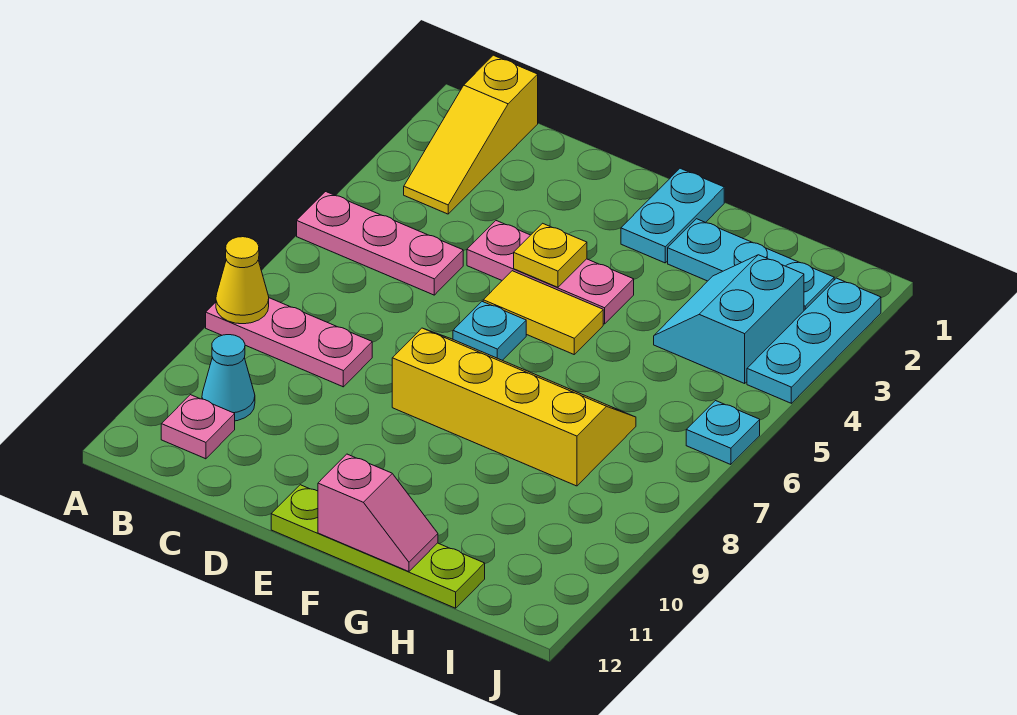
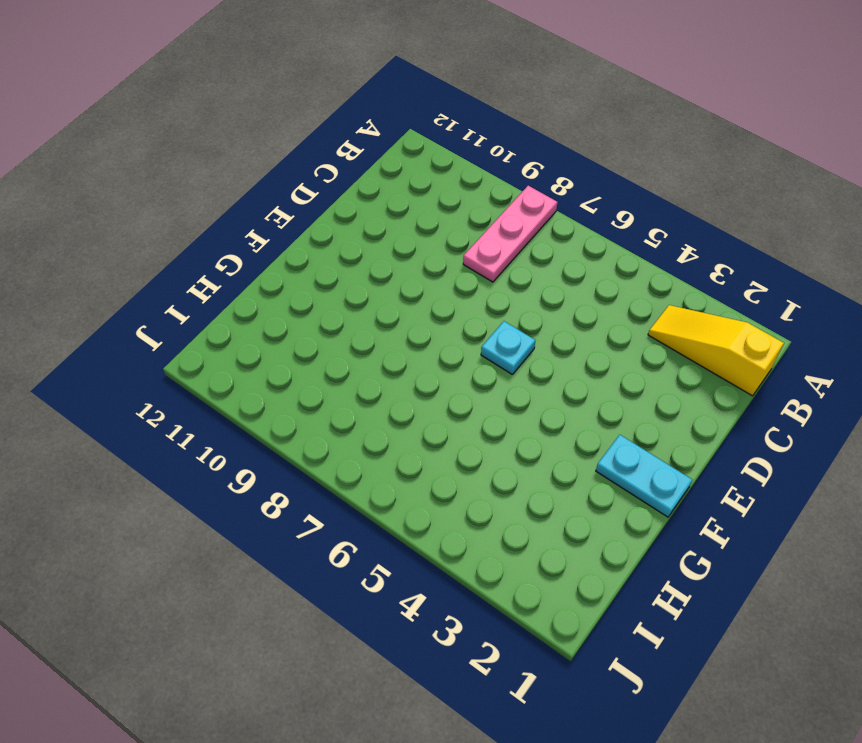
none -> pink plate A5:C5 level 1
none -> cyan cone B10 level 1
none -> pink plate B11 level 1

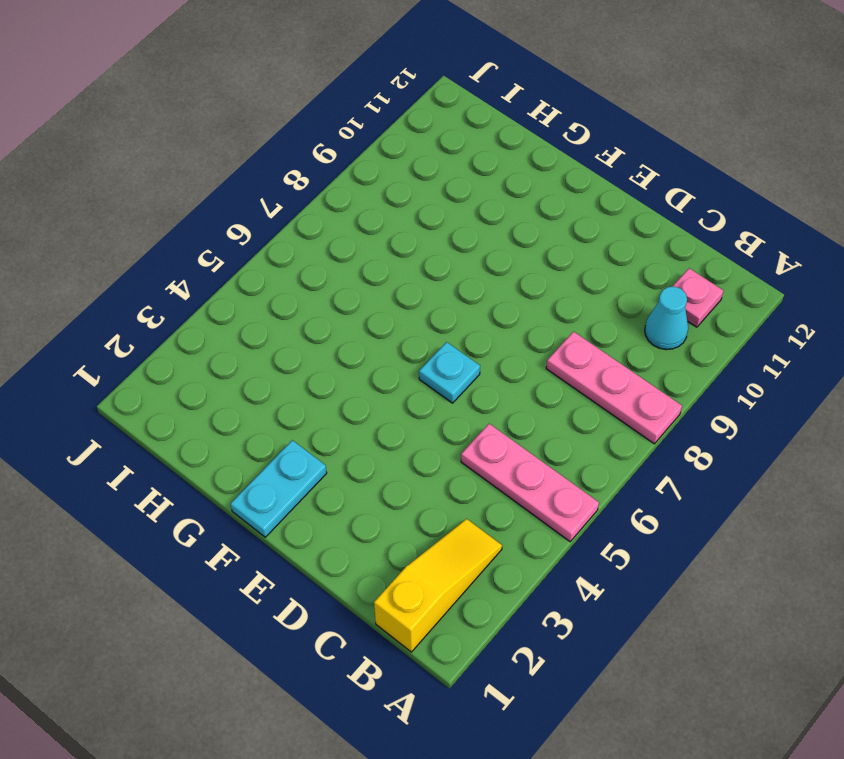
none -> pink plate D4:F4 level 1
none -> yellow tile E5:F5 level 1
none -> yellow slope E7:H8 level 1 top 8

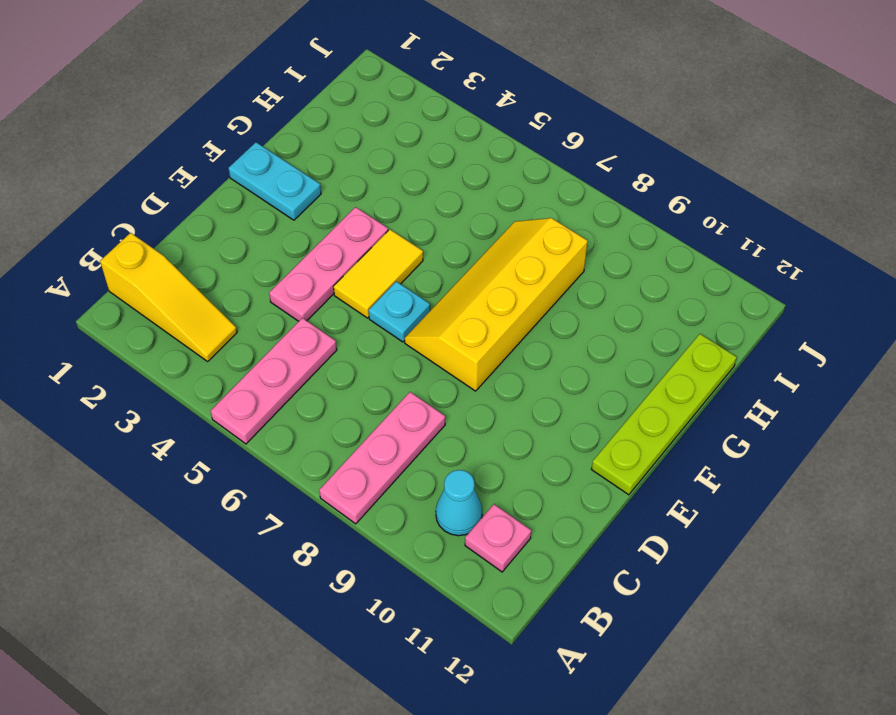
none -> cyan plate G2:I2 level 1
none -> cyan slope H3:I4 level 1 top I
none -> cyan plate J2:J4 level 1

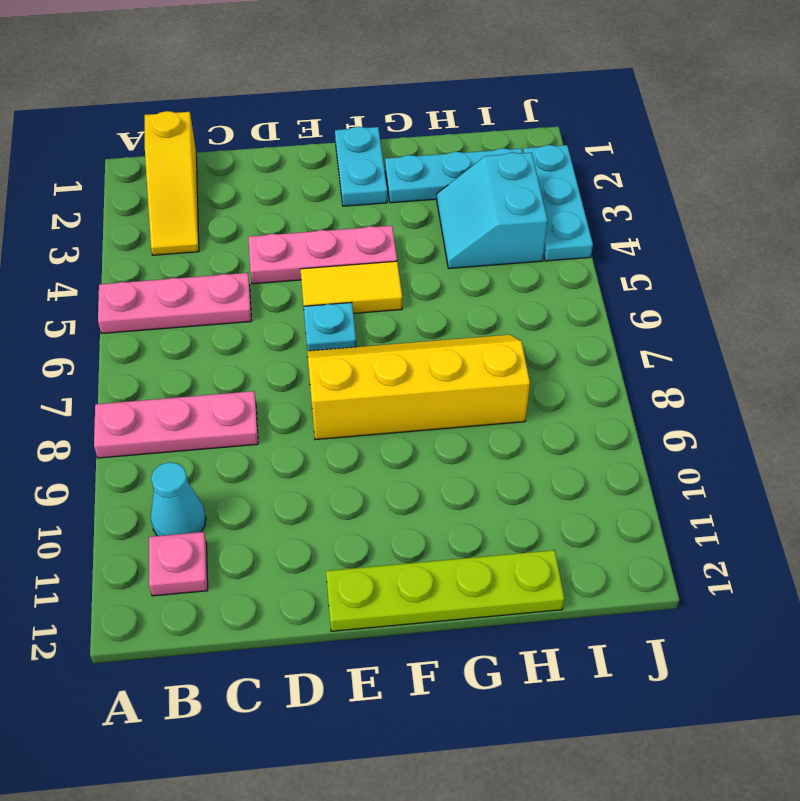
none -> cyan plate J6 level 1
none -> yellow cone A8 level 2
none -> yellow plate E4 level 2

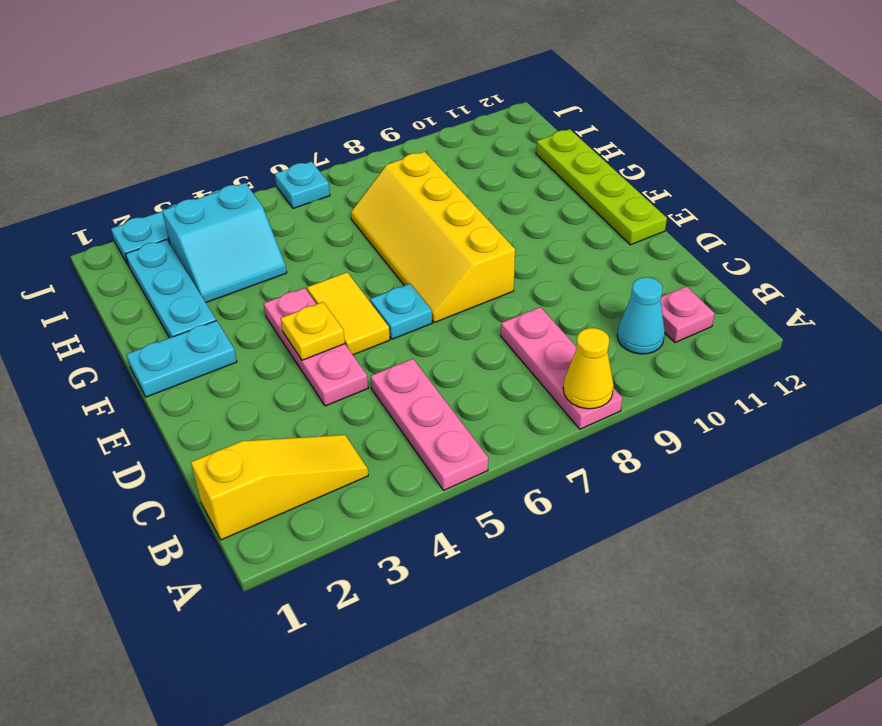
none -> pink slope F12:G12 level 2 top F

